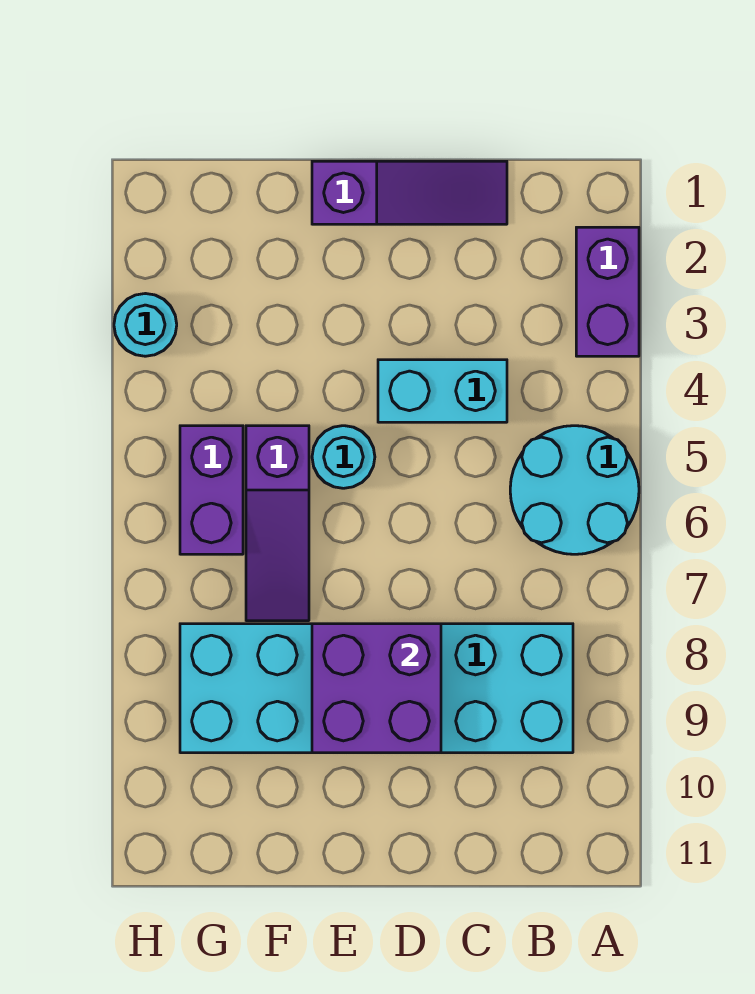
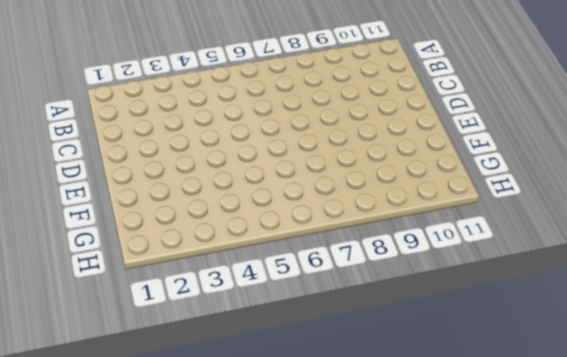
none -> purple brick A2:A3 level 1
none -> cyan round brick A5:B6 level 1

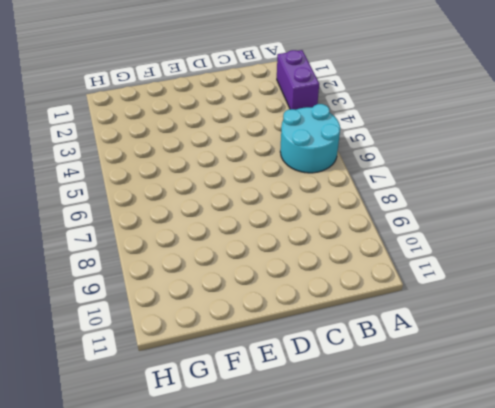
none -> cyan brick B8:G9 level 1
none -> purple slope C1:E1 level 1 top E

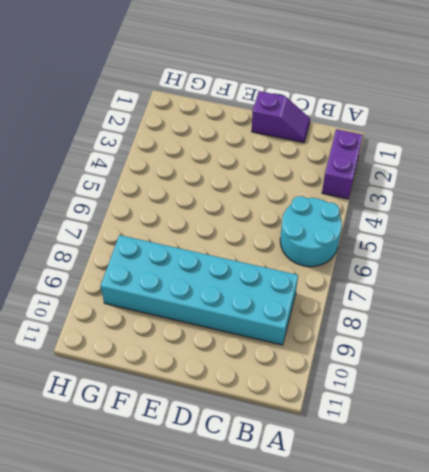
purple slope C1:D1 level 1 top D -> purple slope C1:E1 level 1 top E
none -> cyan brick C4:D4 level 1
none -> cyan round brick E5 level 1

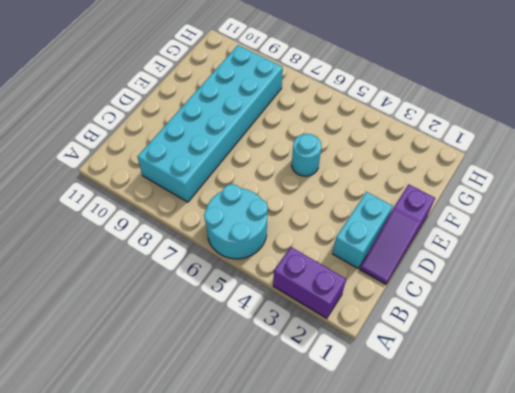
cyan brick C2:D2 level 1 -> cyan brick C4:D4 level 1
none -> purple slope F5:F7 level 1 top 5
none -> purple brick G5:G6 level 1

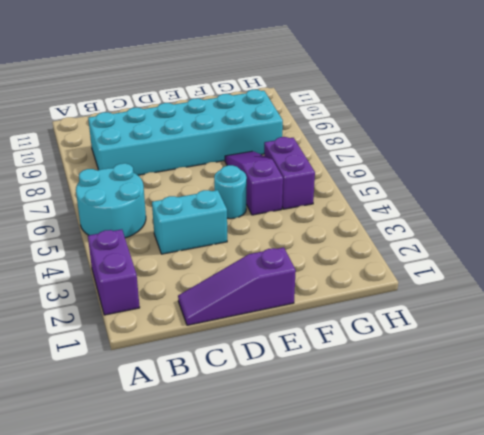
none -> cyan round brick H3 level 1
none -> purple brick D8:E9 level 2

